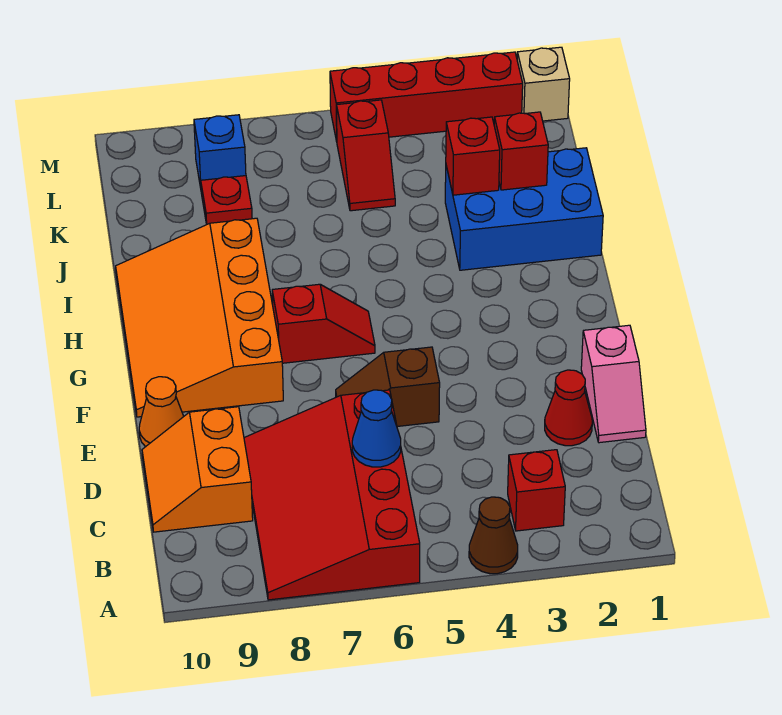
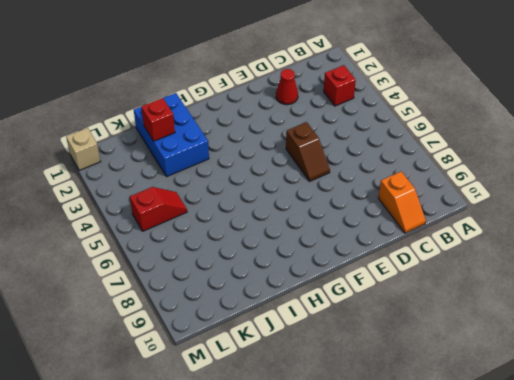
orange slope C9:C10 level 1 top 9 -> orange slope C9:D10 level 1 top 9
none -> brown cone A4 level 1
none -> red slope A6:D8 level 1 top 6
none -> pink slope D1:E1 level 1 top E

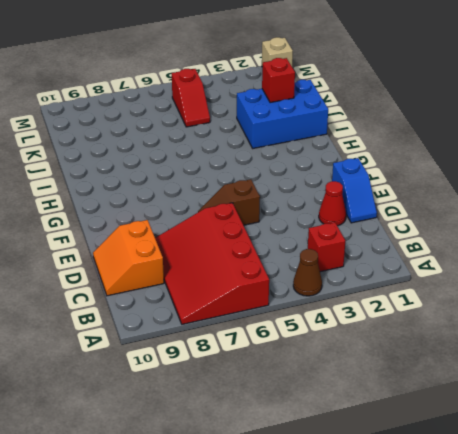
blue slope D1:E1 level 1 top E -> pink slope D1:E1 level 1 top E
none -> orange cone E10 level 1
none -> orange slope F8:I10 level 1 top 8
none -> red slope G6:G7 level 1 top 7

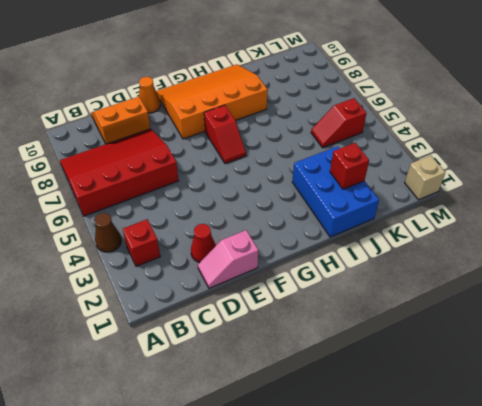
none -> brown slope E5:E6 level 1 top 5
none -> red plate K8 level 1
none -> blue brick L8 level 1

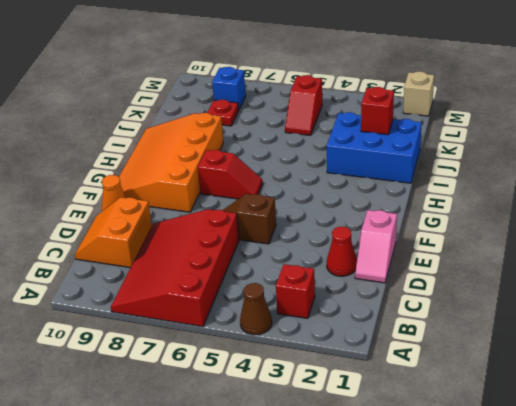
none -> red brick M2:M5 level 1
none -> blue cone C6 level 2
none -> red brick J3 level 2

